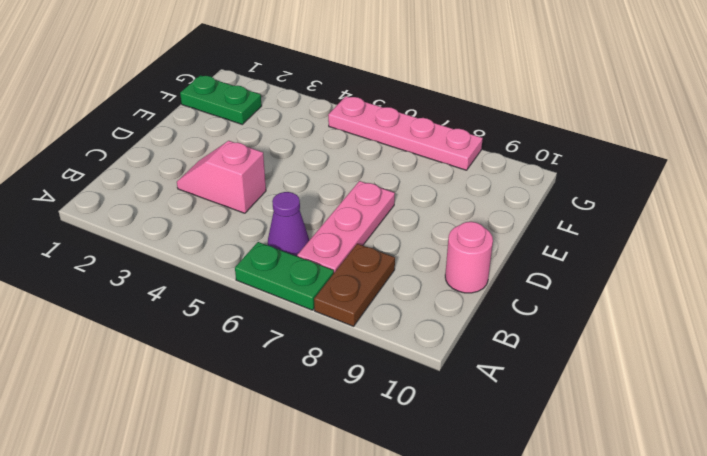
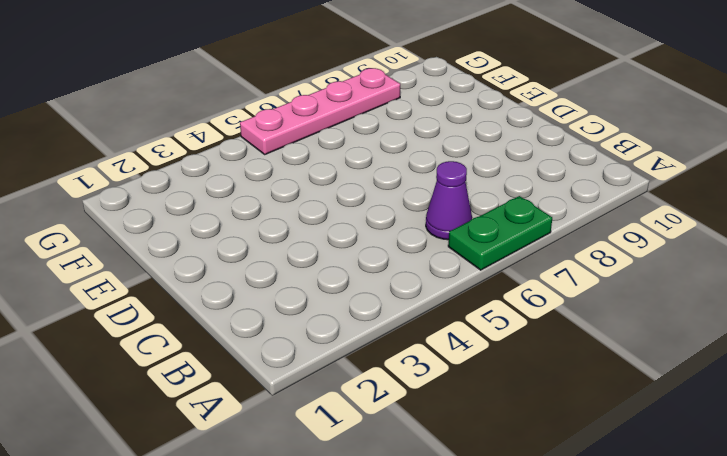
none -> brown plate A8:B8 level 1
none -> pink plate B7:D7 level 1

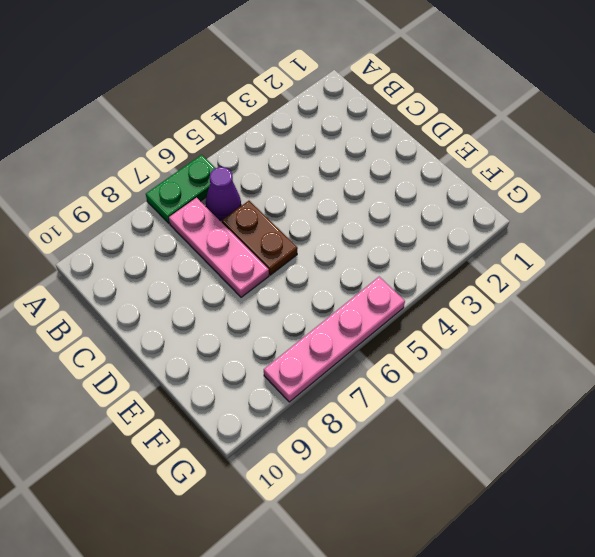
brown plate C6:D6 level 1 -> brown plate A8:B8 level 1
none -> pink slope C3:C4 level 1 top 4
none -> pink round brick C10 level 1

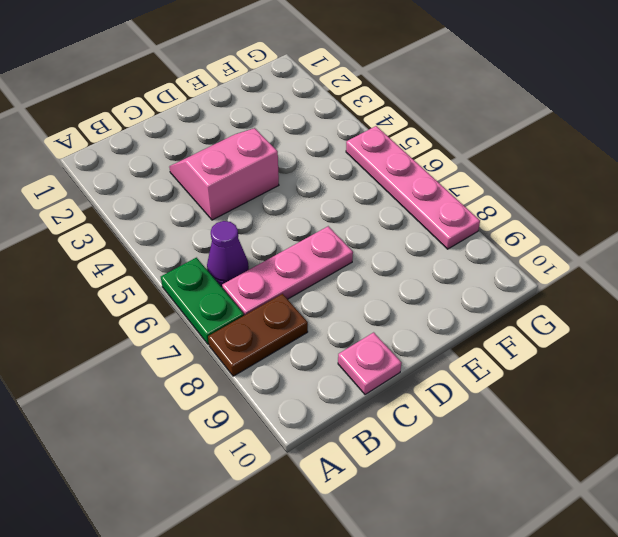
pink slope C3:D4 level 1 top 4 -> pink slope C3:C4 level 1 top 4
pink plate C10 level 1 -> pink round brick C10 level 1
none -> green plate F1:F2 level 1

